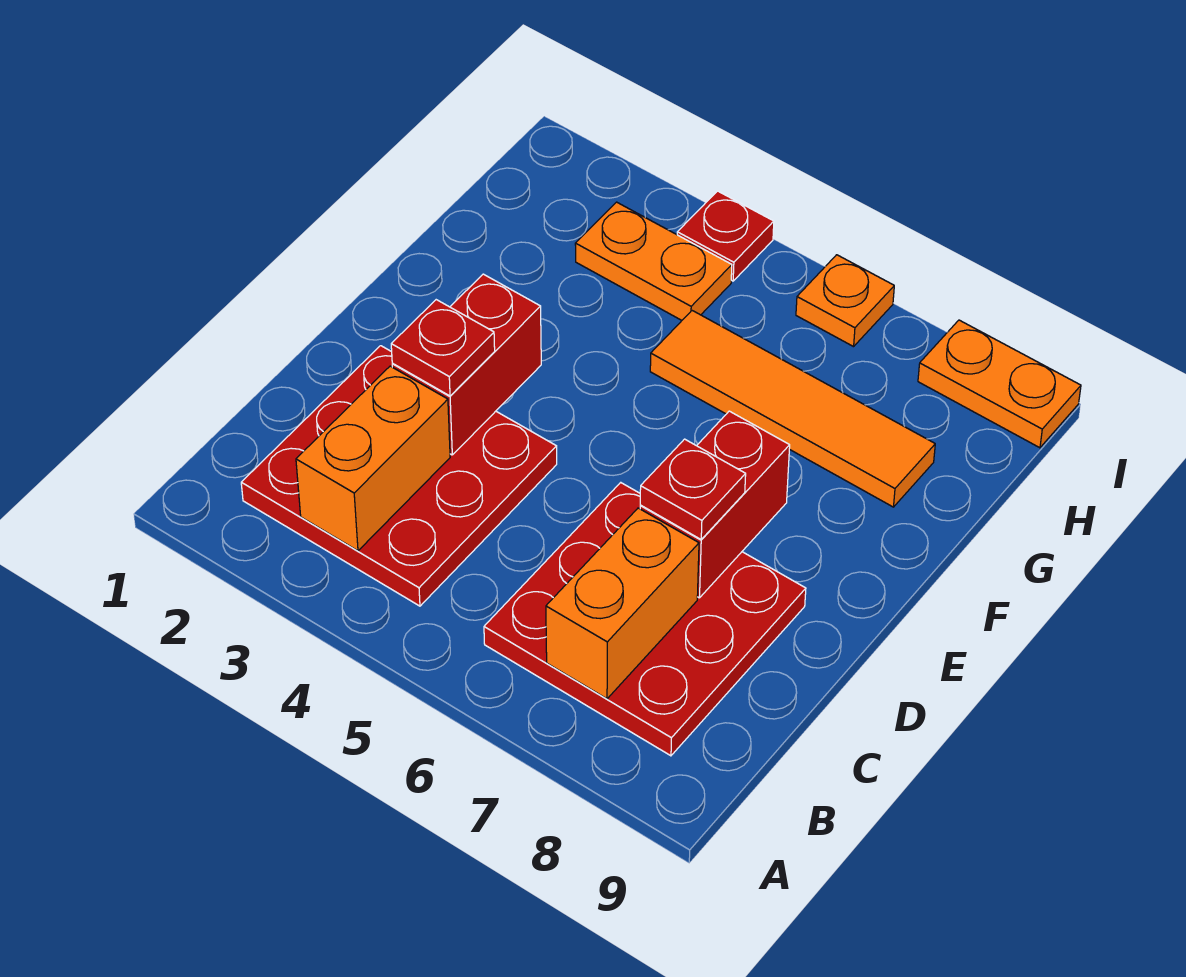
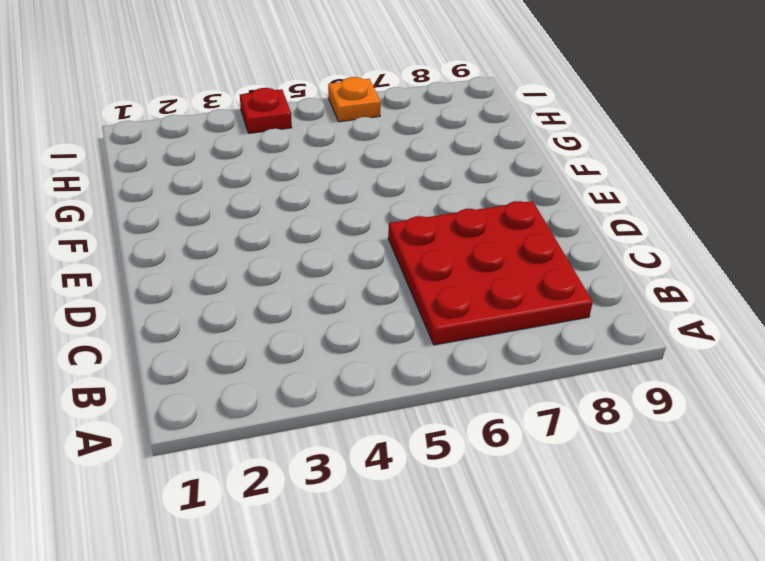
none -> red plate B2:D4 level 1
none -> orange tile G5:G8 level 1
none -> orange plate H3:H4 level 1

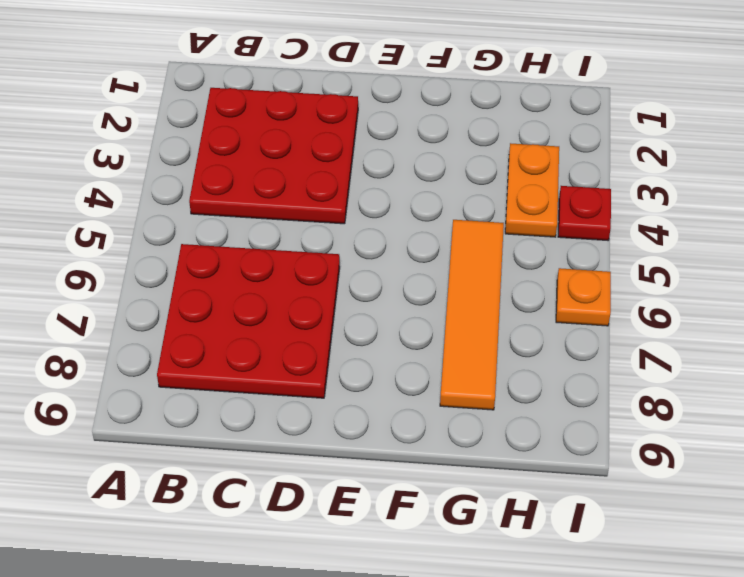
none -> orange plate I8:I9 level 1
none -> orange brick B3:C3 level 2
none -> orange brick B7:C7 level 2

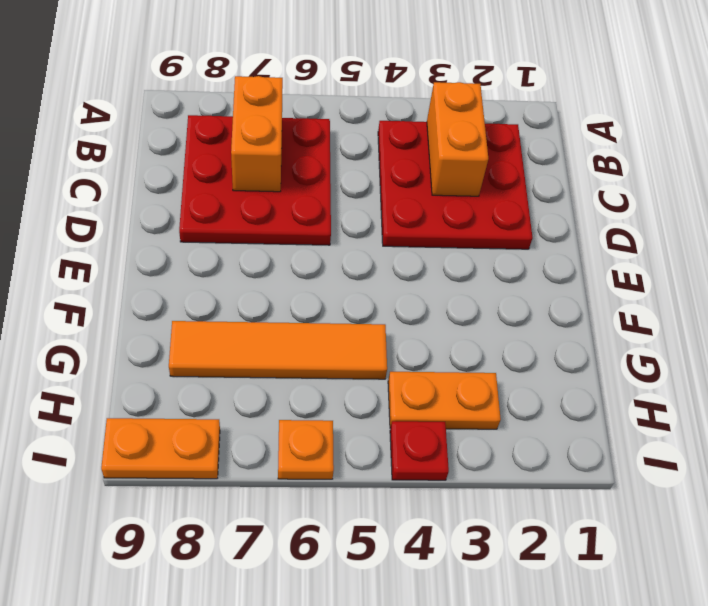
none -> red brick D3:E3 level 2
none -> red brick D7:E7 level 2
none -> red plate D3 level 3

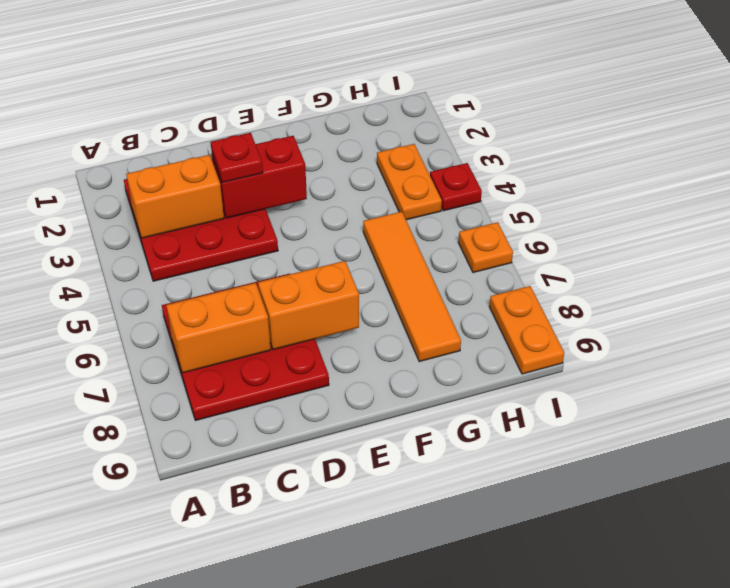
orange brick D7:E7 level 2 -> red brick D7:E7 level 2
none -> red plate D7 level 3

